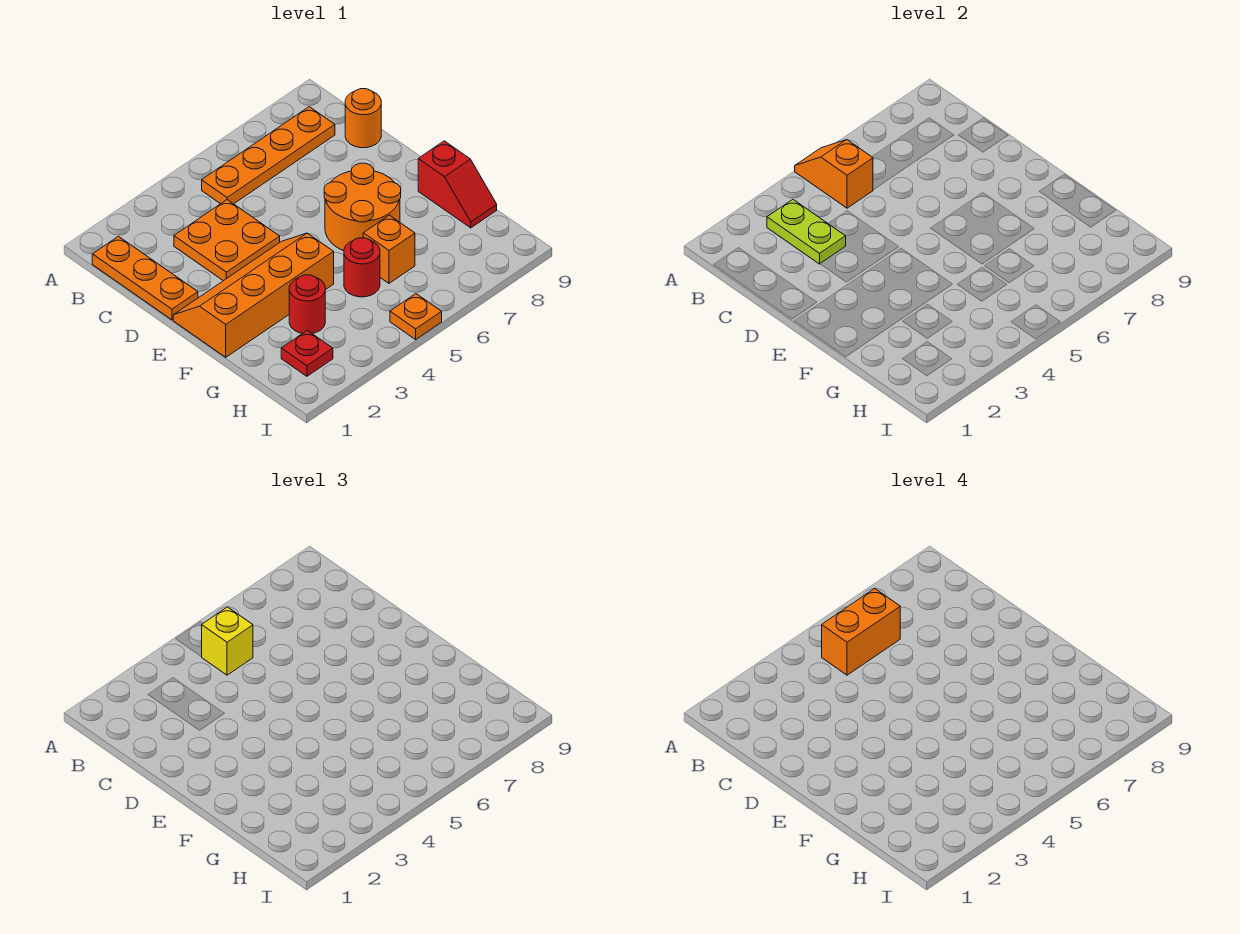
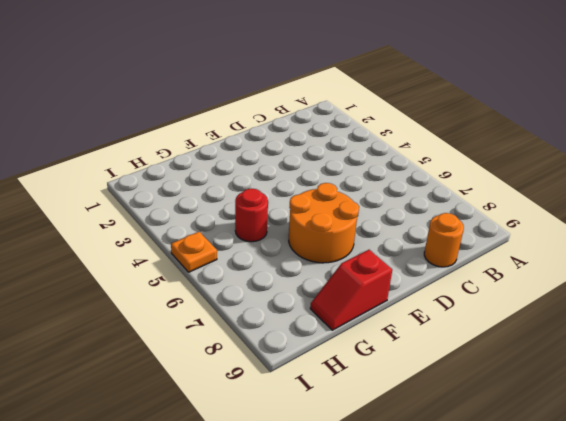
none -> orange plate B1:D1 level 1
none -> orange plate B5:B8 level 1
none -> orange plate C3:D4 level 1

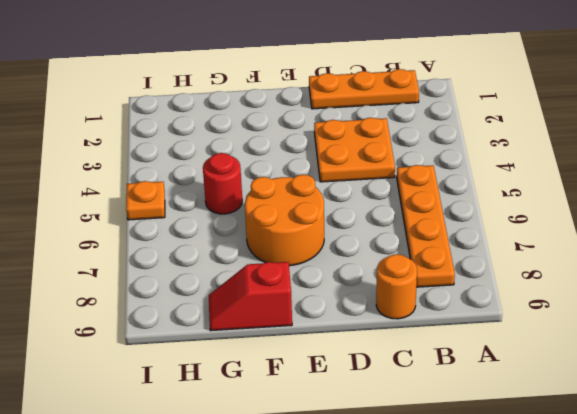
none -> orange slope E1:F4 level 1 top F
none -> red round brick G3 level 1
none -> orange brick G6 level 1

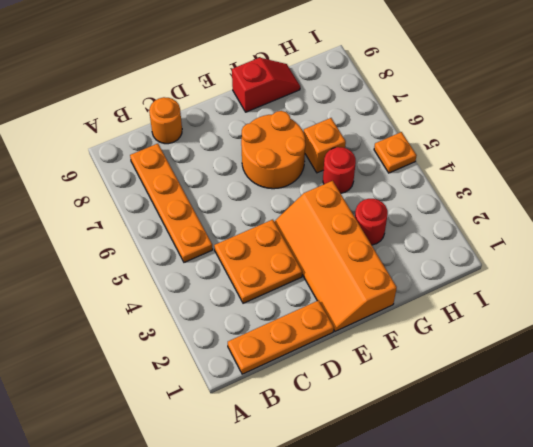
none -> red plate H2 level 1
none -> orange slope A5:B5 level 2 top B
none -> lime plate B3:C3 level 2

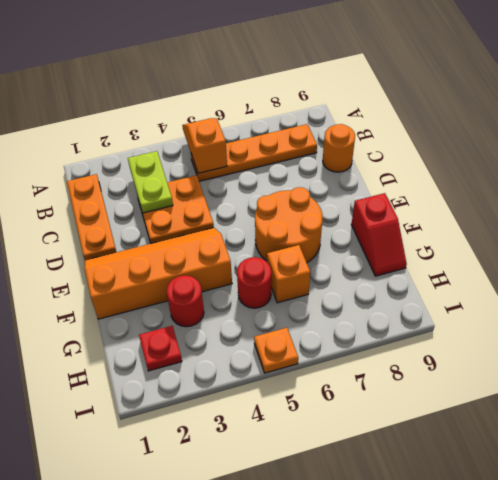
none -> yellow brick B5 level 3
none -> orange brick B5:B6 level 4

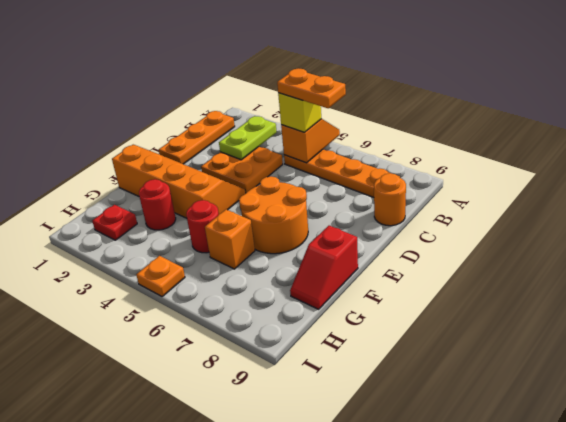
orange plate B5:B6 level 4 -> orange brick B5:B6 level 4

